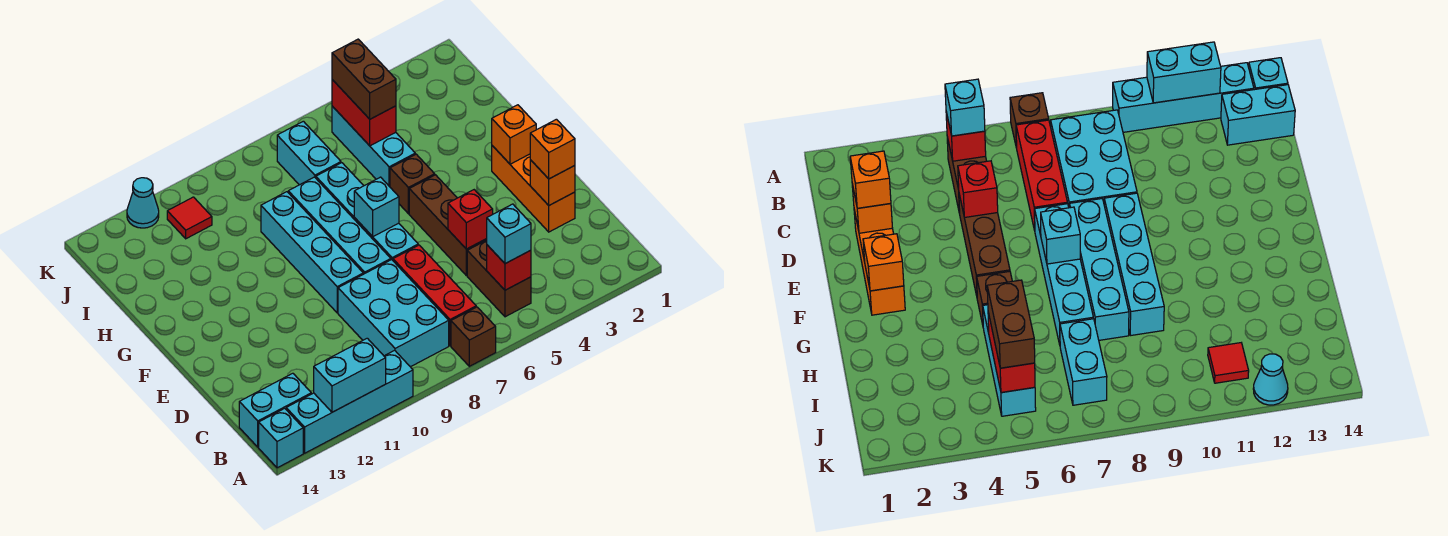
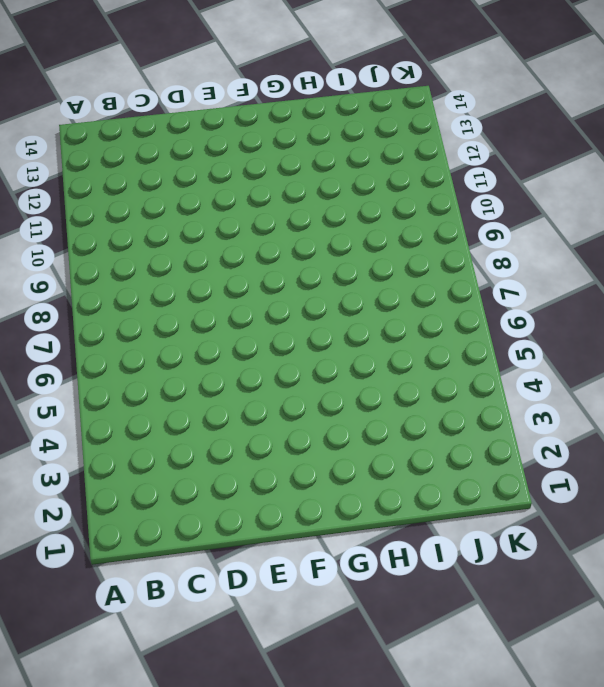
none -> brown brick A7 level 1
none -> cyan brick A10:A13 level 1
none -> cyan brick A14 level 1

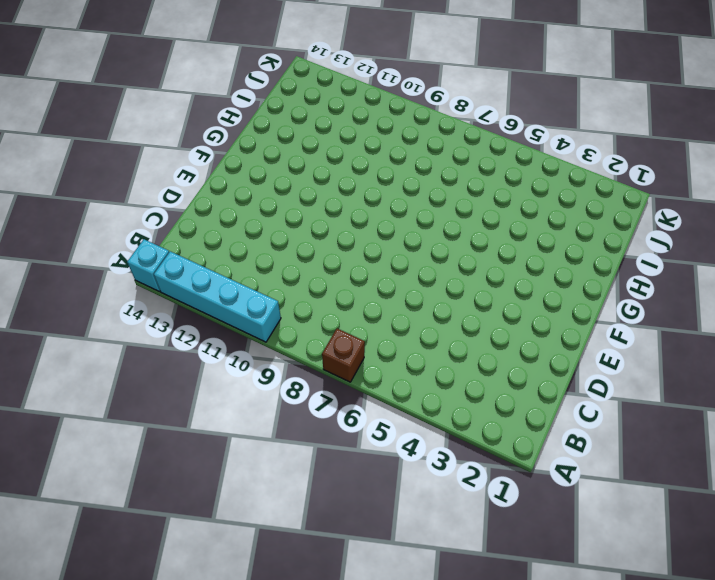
none -> brown brick B5:C5 level 1
none -> red brick B7:D7 level 1
none -> cyan brick B8:D9 level 1

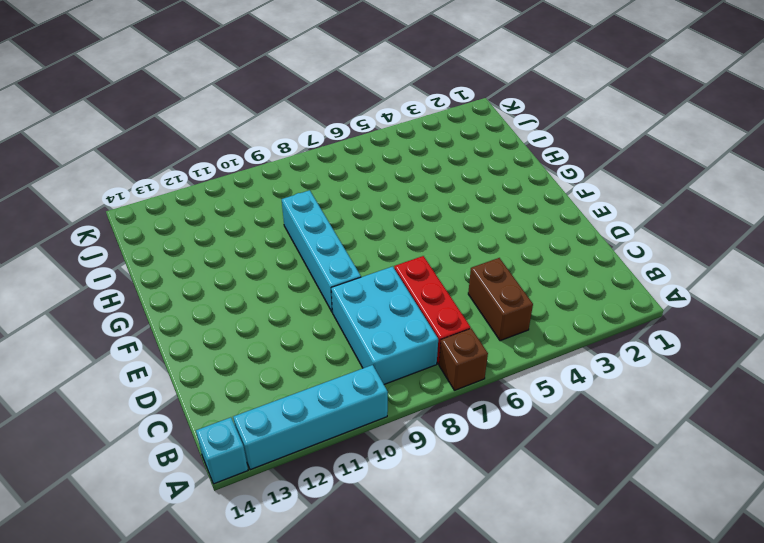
none -> cyan brick B13:B14 level 1
none -> orange brick D2:F2 level 1
none -> brown brick D5:F5 level 1

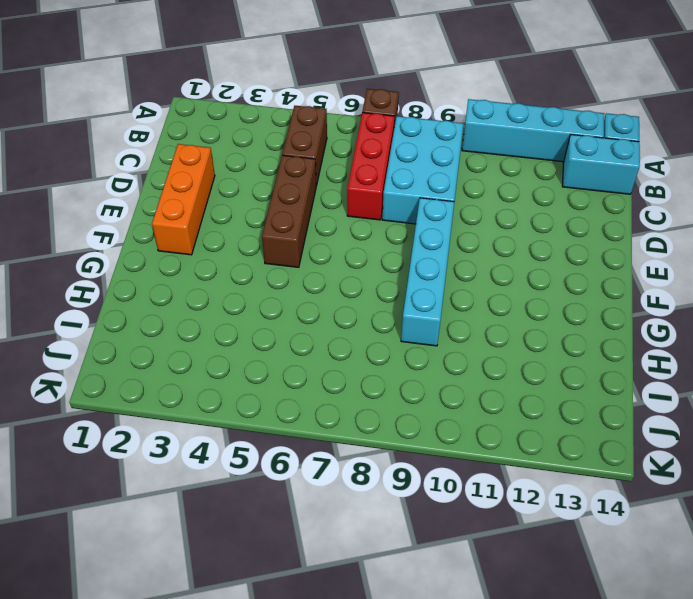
none -> cyan brick E7:H7 level 1
none -> cyan brick E8:H8 level 1
none -> brown brick G5 level 1

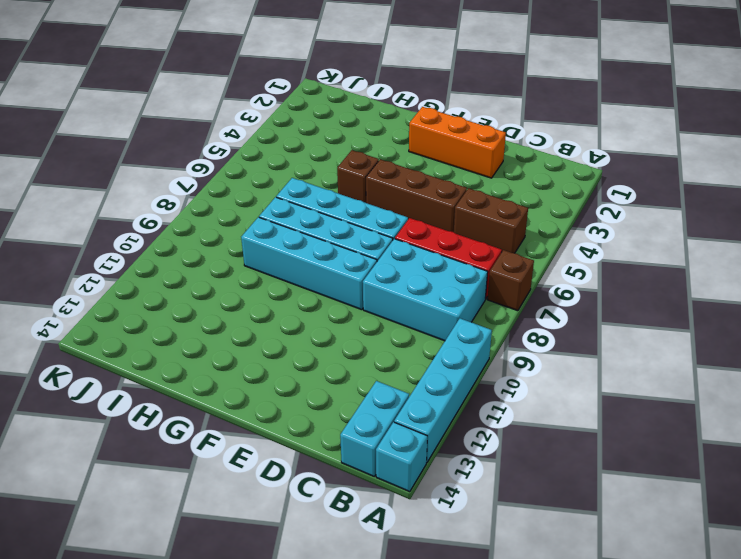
none -> cyan brick H5:J5 level 1
none -> cyan brick I7:J7 level 1
none -> red tile J11 level 1

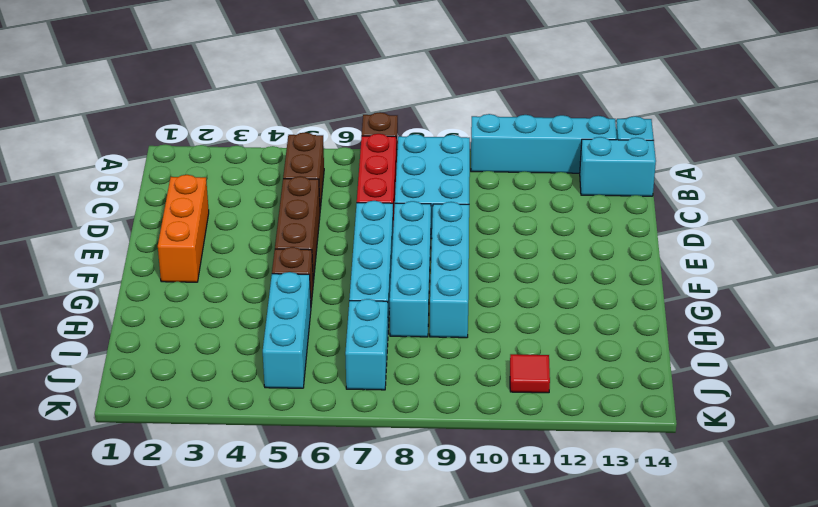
none -> cyan cone K12 level 1
none -> cyan brick A11:A12 level 2
none -> red brick B5 level 2

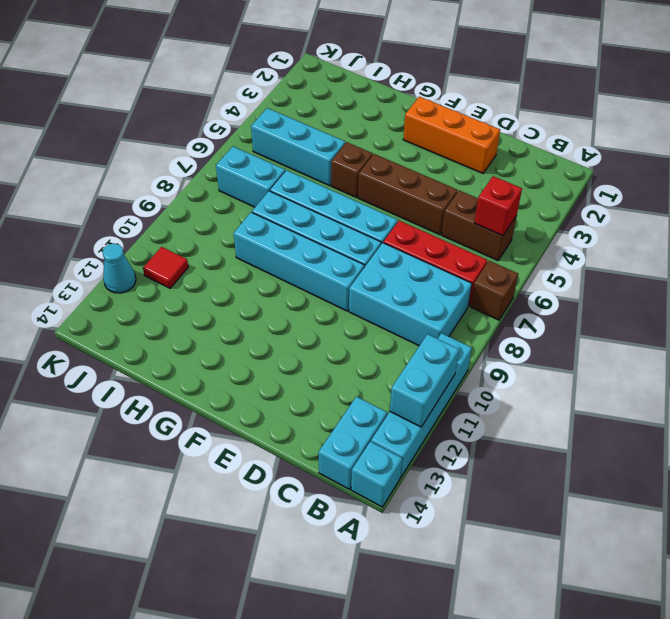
none -> orange brick D2 level 2
none -> red brick D5 level 2
none -> orange brick F2 level 2

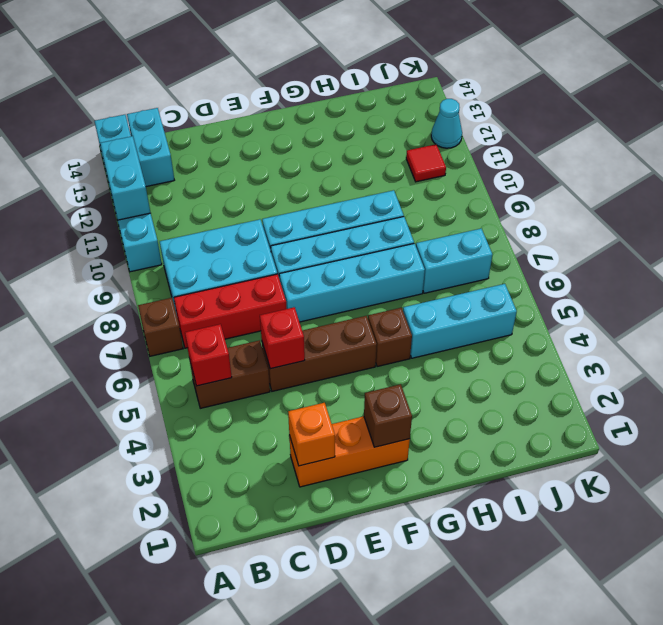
brown brick F2 level 2 -> orange brick F2 level 2
none -> cyan brick F7 level 2
none -> red brick I5:J5 level 2
none -> cyan brick B5 level 3

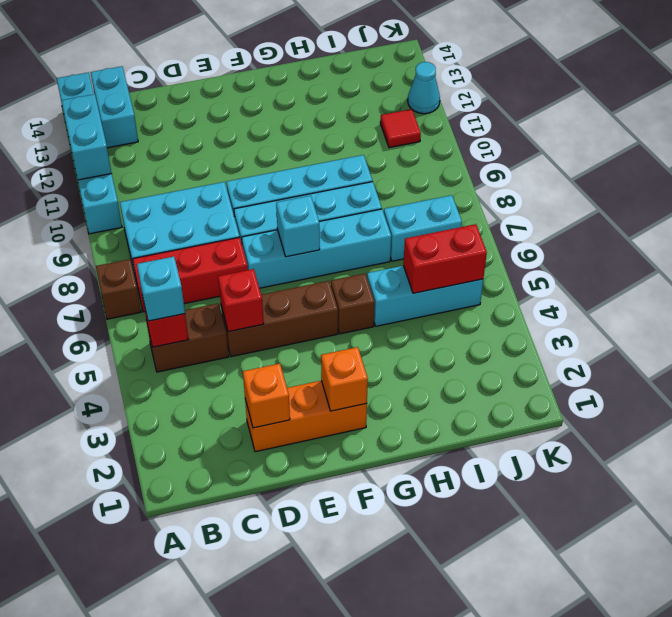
none -> orange brick D2 level 3
none -> brown brick I5:J5 level 3

